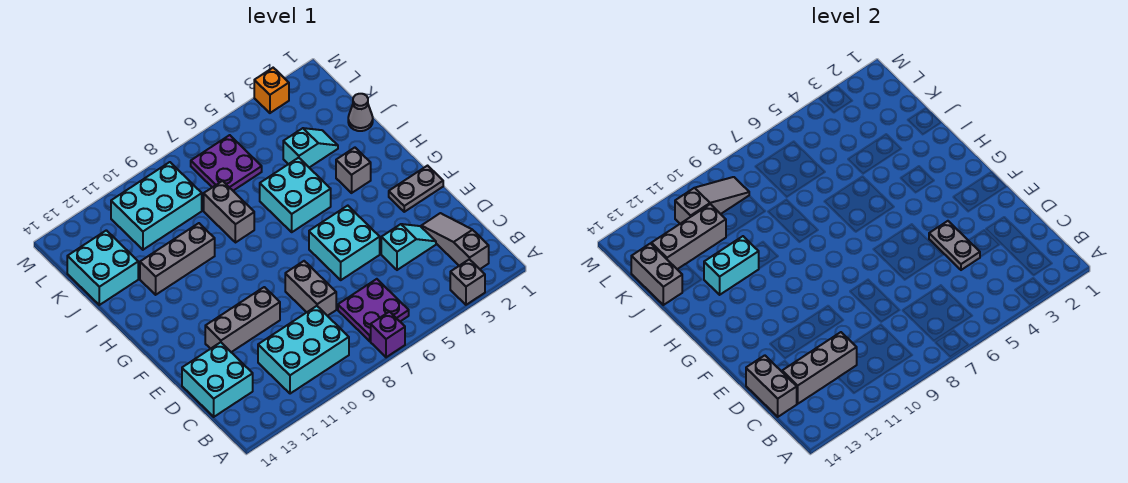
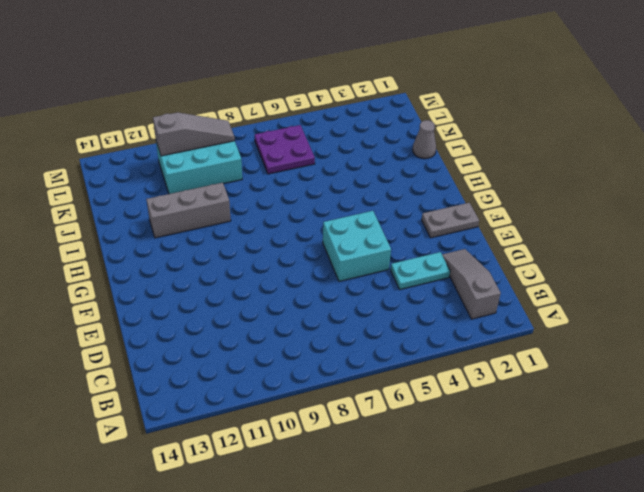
cyan plate D3:D4 level 1 -> cyan slope D3:D4 level 1 top 4
none -> grey brick A3 level 1
none -> purple brick A7 level 1
none -> purple plate B6:C7 level 1

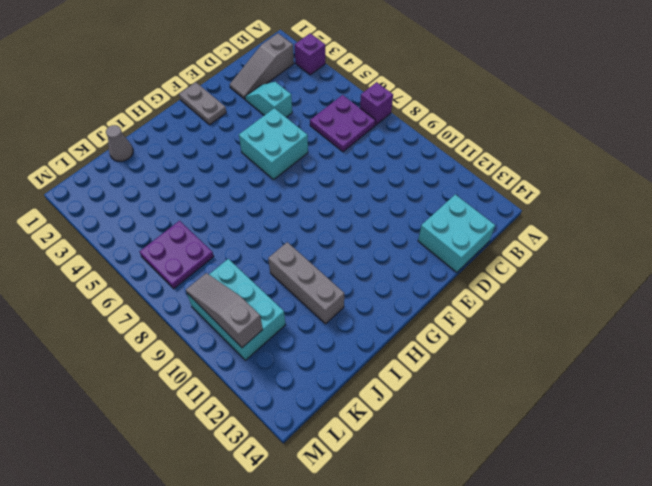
purple brick A3 level 1 -> grey brick A3 level 1
none -> cyan brick B9:C11 level 1
none -> grey brick D8:E8 level 1
none -> grey brick E10:E12 level 1

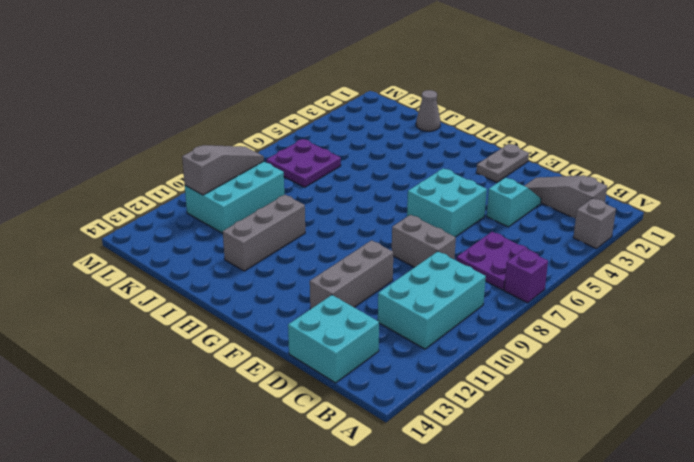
none -> grey brick H3 level 1
none -> cyan brick H5:I6 level 1
none -> grey brick I8:J8 level 1

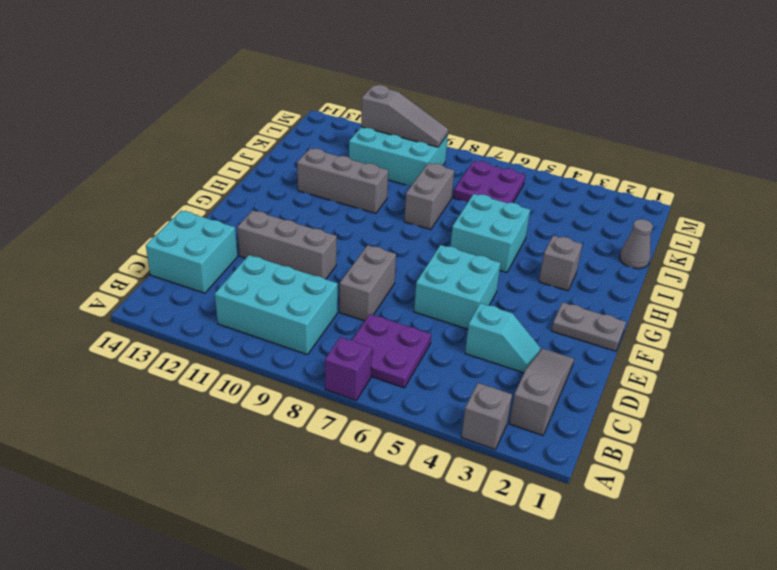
none -> cyan slope J3:J4 level 1 top 4
none -> cyan brick J13:K14 level 1
none -> orange brick M3 level 1

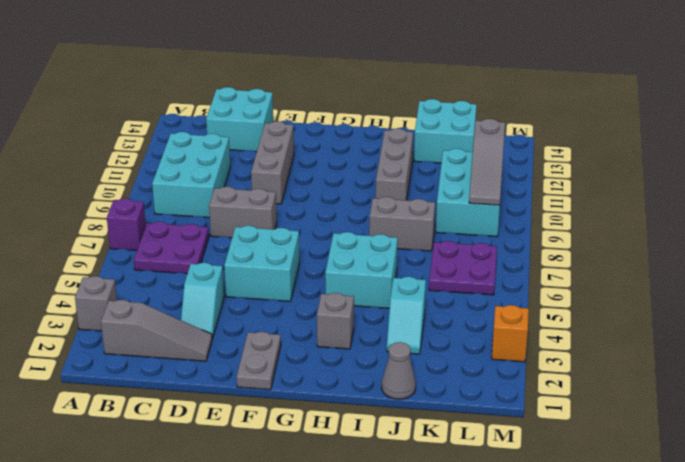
none -> grey brick C11:C13 level 2
none -> grey brick C14:D14 level 2
none -> grey plate D4:E4 level 2

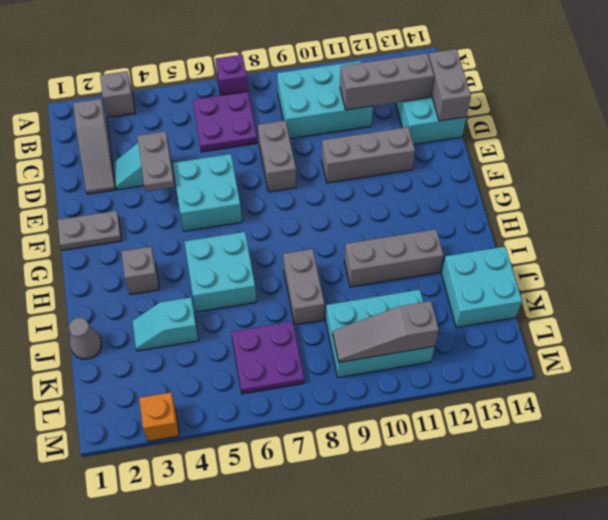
none -> cyan brick I11:I12 level 2
none -> grey brick J14:K14 level 2
none -> grey brick K11:K13 level 2

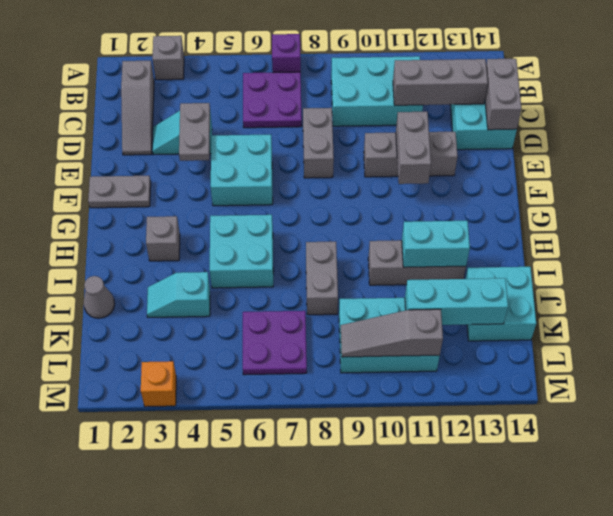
grey brick E11:F11 level 2 -> grey brick J14:K14 level 2
cyan brick K11:K13 level 2 -> grey brick K11:K13 level 2

